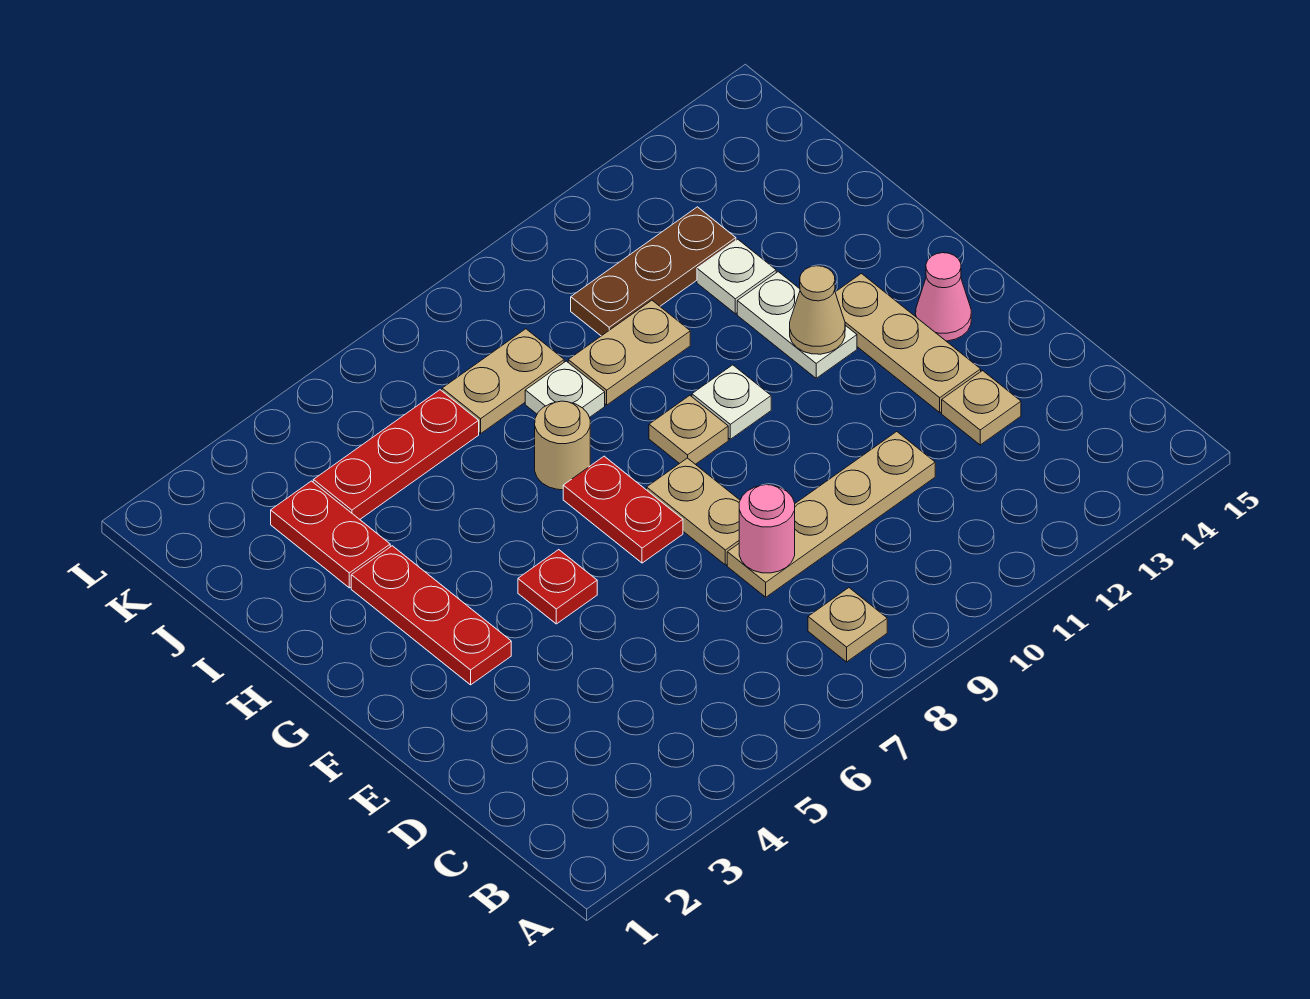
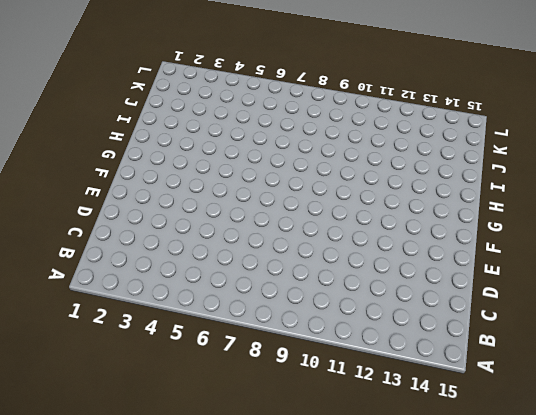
none -> tan plate B8 level 1
none -> tan plate D8:D11 level 1
none -> tan plate D13 level 1

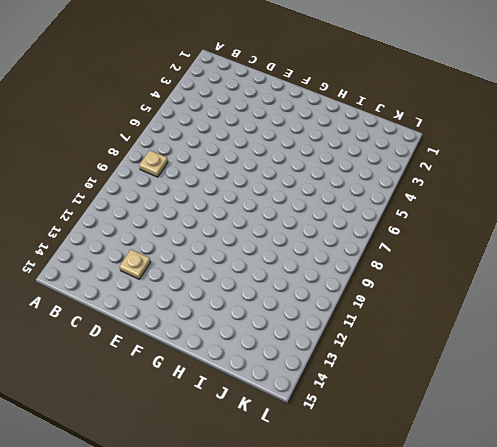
none -> tan plate D8:D11 level 1
none -> tan plate E8:F8 level 1
none -> tan plate E13:G13 level 1

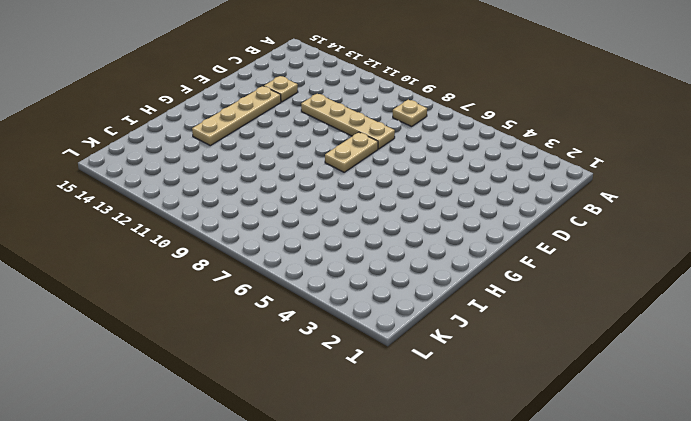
tan plate E13:H13 level 1 -> tan plate E13:G13 level 1
none -> red plate F3:H3 level 1
none -> red plate F5 level 1
none -> red plate F7:G7 level 1

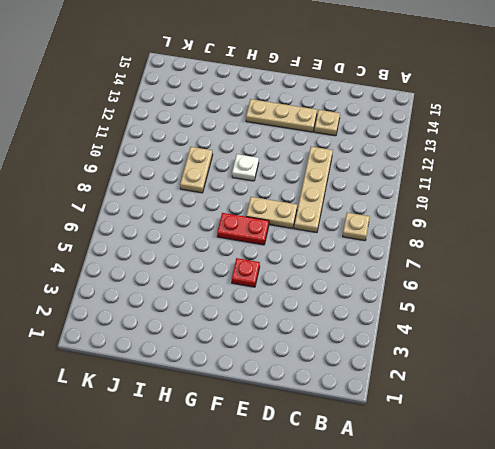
none -> red plate F3:H3 level 1
none -> pink cone F14 level 1
none -> tan plate G9 level 1

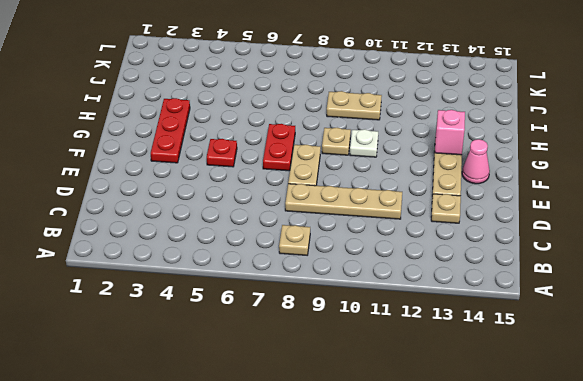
pink brick G13 level 2 -> none
none -> white plate G12:H12 level 1
none -> tan round brick H7 level 1
none -> red plate I3:J3 level 1

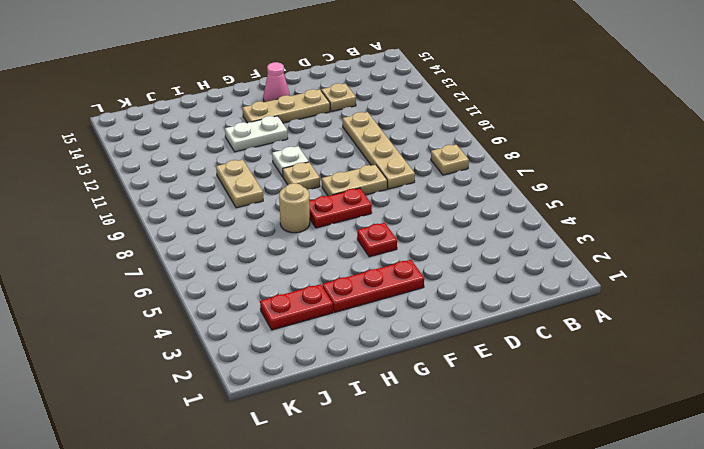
none -> white plate I8 level 1
none -> white plate I12 level 1
none -> red plate J4:J6 level 1

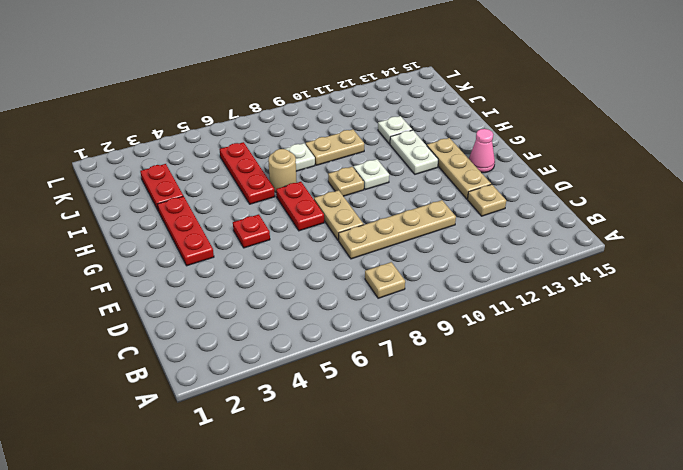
red plate H6:J6 level 1 -> red plate J4:J6 level 1
none -> tan plate J7:J8 level 1
none -> brown plate J10:J12 level 1
none -> pink round brick D8 level 2

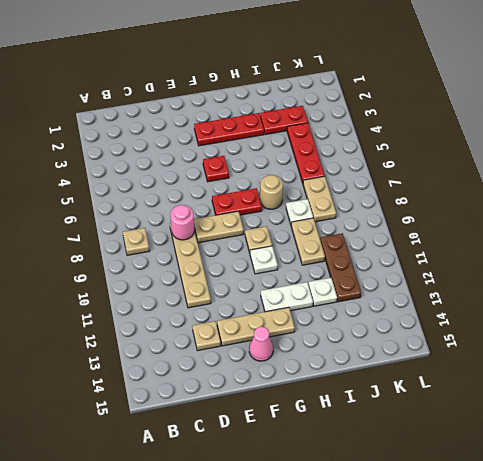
none -> tan cone G12 level 2

